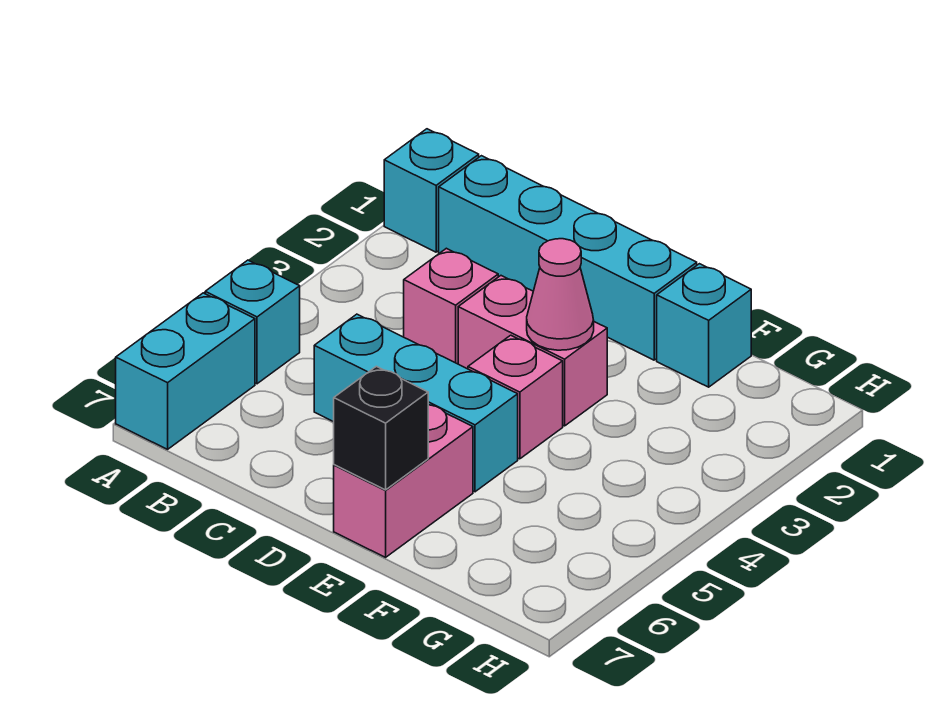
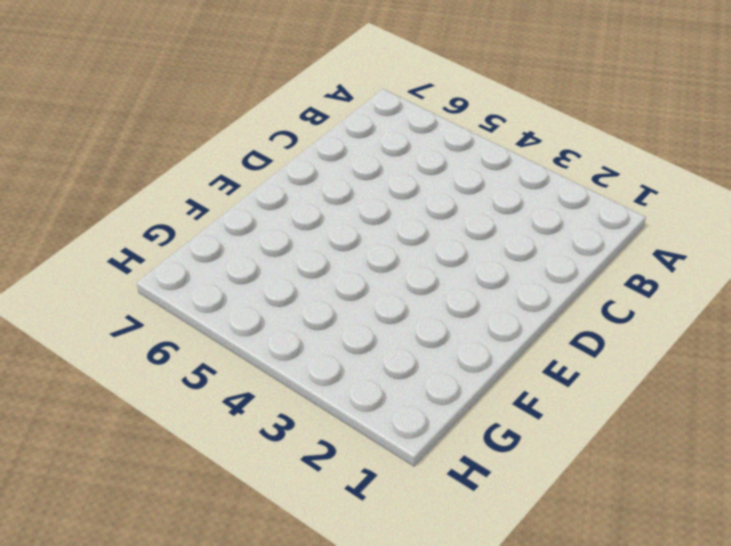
none -> cyan brick A1 level 1
none -> cyan brick A5 level 1
none -> cyan brick A6:A7 level 1

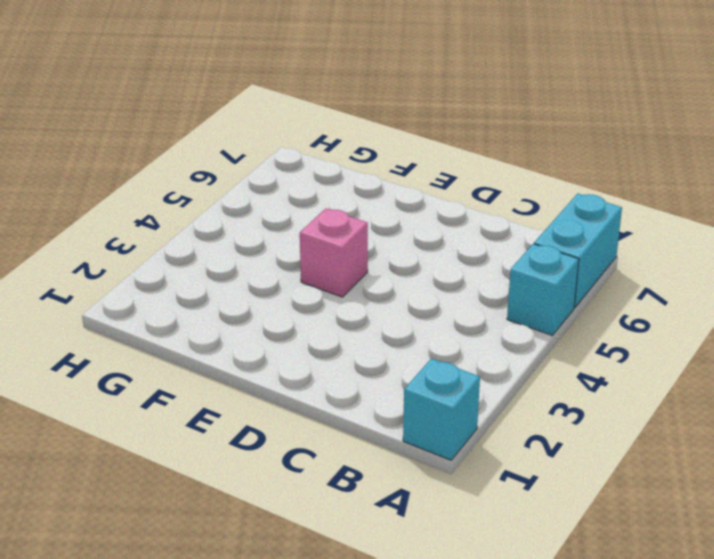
none -> cyan brick B1:E1 level 1
none -> pink brick C3 level 1
none -> cyan brick C5:E5 level 1

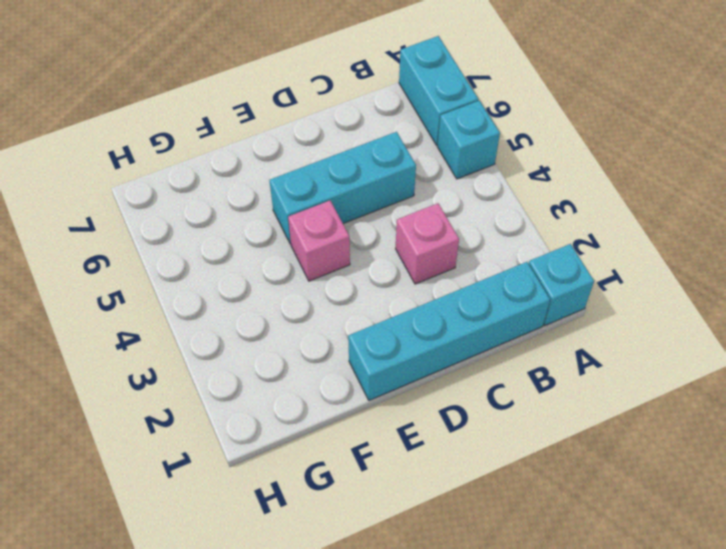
none -> pink brick D3:E3 level 1
none -> pink brick E6:E7 level 1
none -> cyan brick F1 level 1

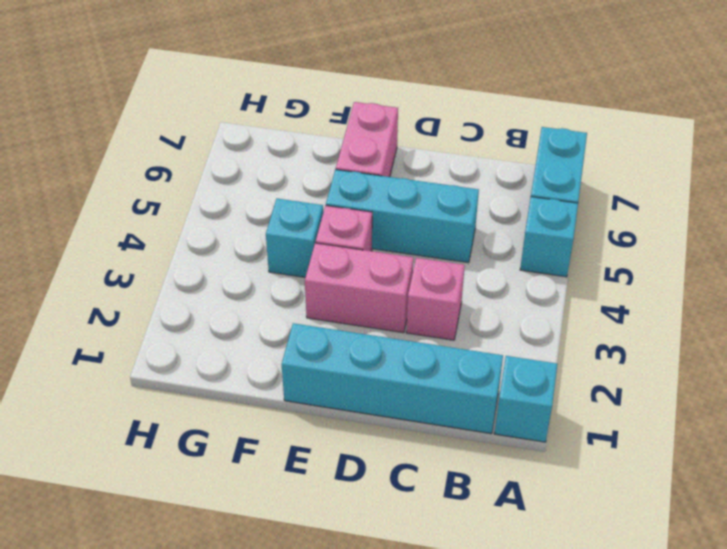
cyan brick F4 level 1 -> cyan brick F1 level 1
none -> pink cone E3 level 2
none -> black brick E7 level 2

